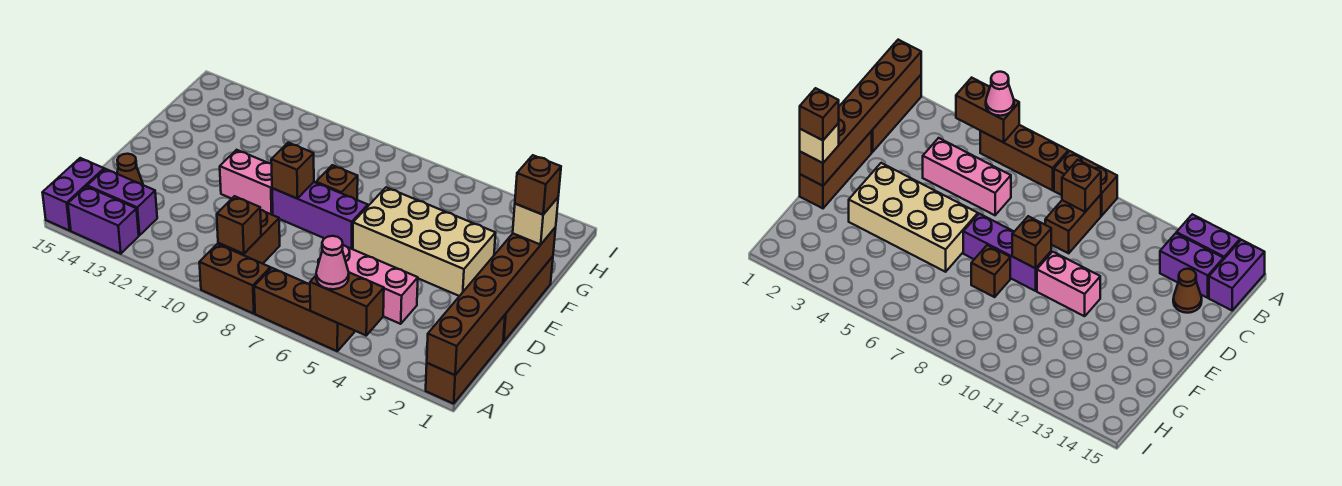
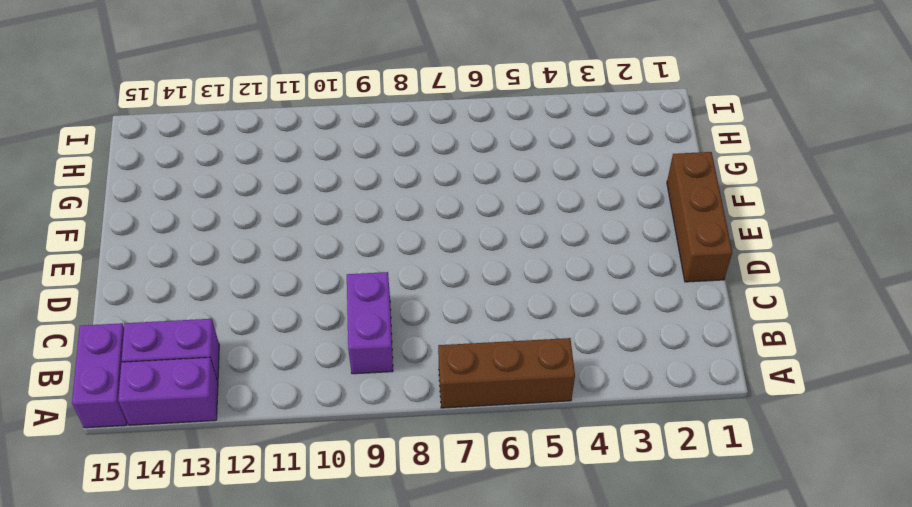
purple brick B9:C9 level 1 -> brown brick B9:C9 level 1
none -> brown brick A1:C1 level 1
none -> brown brick A8:A9 level 1
none -> pink brick C4:C6 level 1

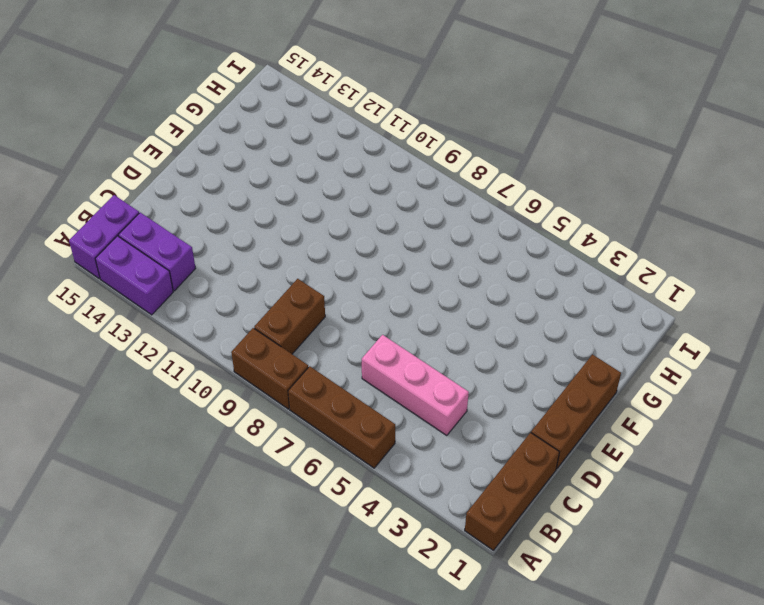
none -> brown cone C14 level 1
none -> tan brick E3:F6 level 1
none -> purple brick E7:E9 level 1

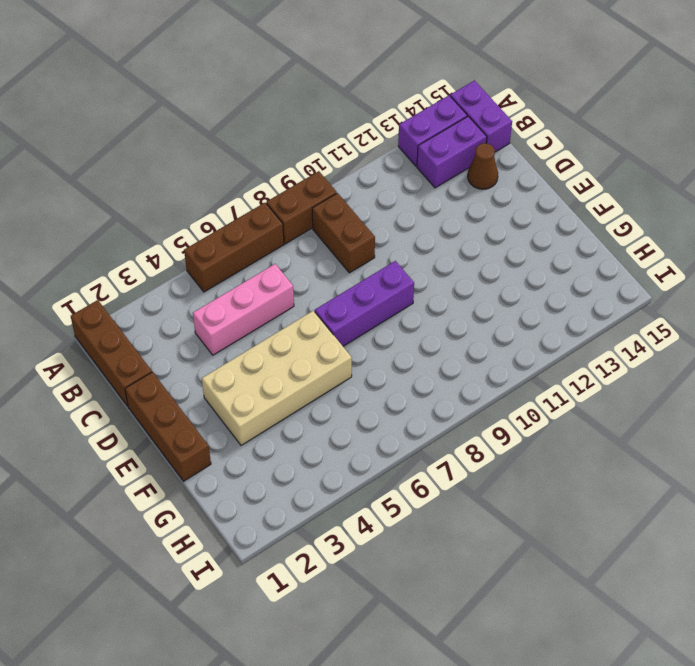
none -> pink brick E10:E11 level 1
none -> brown brick F8 level 1
none -> brown brick A1:F1 level 2

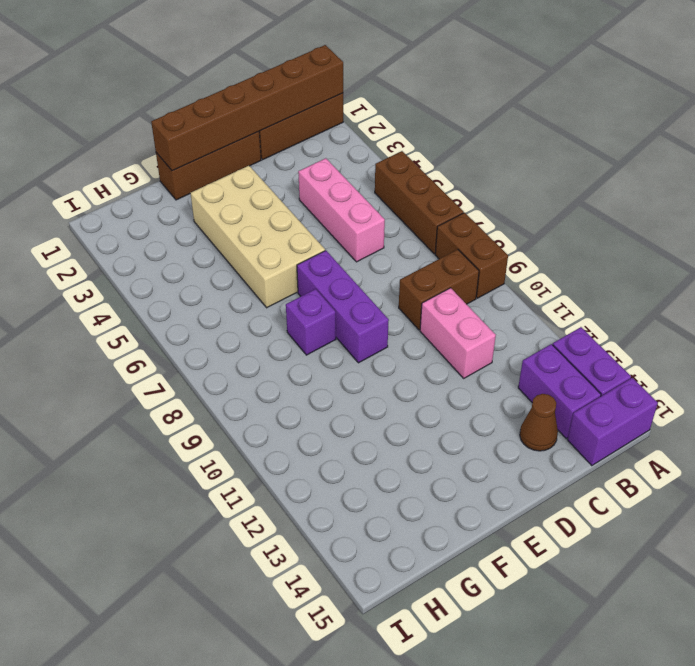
pink brick C10:C11 level 1 -> pink brick E10:E11 level 1
purple brick F8 level 1 -> brown brick F8 level 1
none -> brown brick A4:A5 level 2
none -> brown brick B9 level 2
none -> brown brick E9 level 2

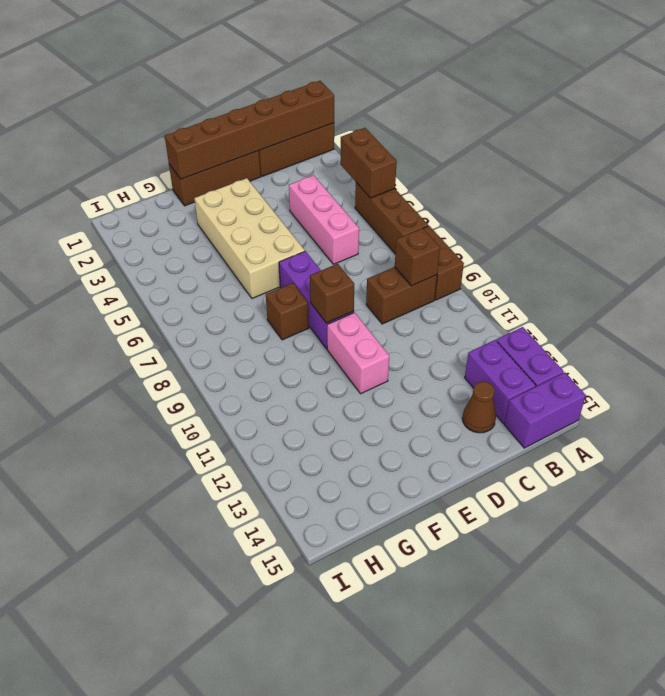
none -> pink cone A5 level 3
none -> tan brick F1 level 3
none -> brown brick F1 level 4

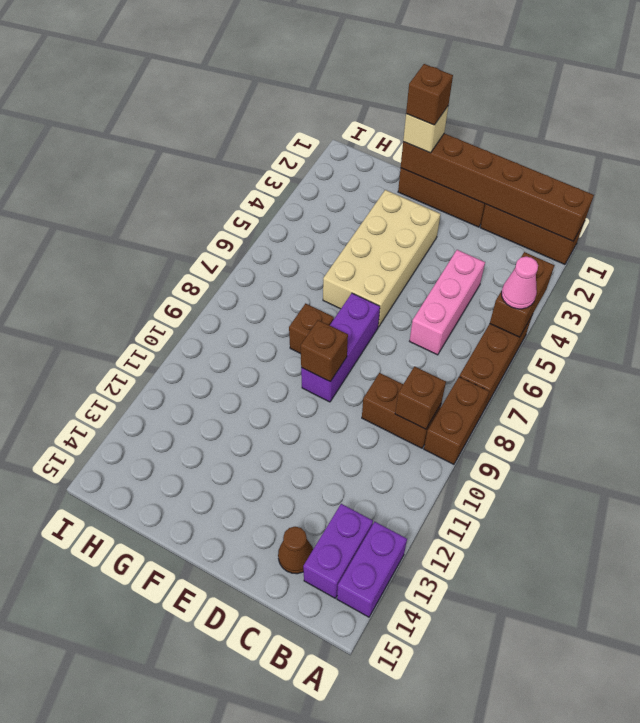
none -> purple brick A15:B15 level 1
none -> pink brick E10:E11 level 1

